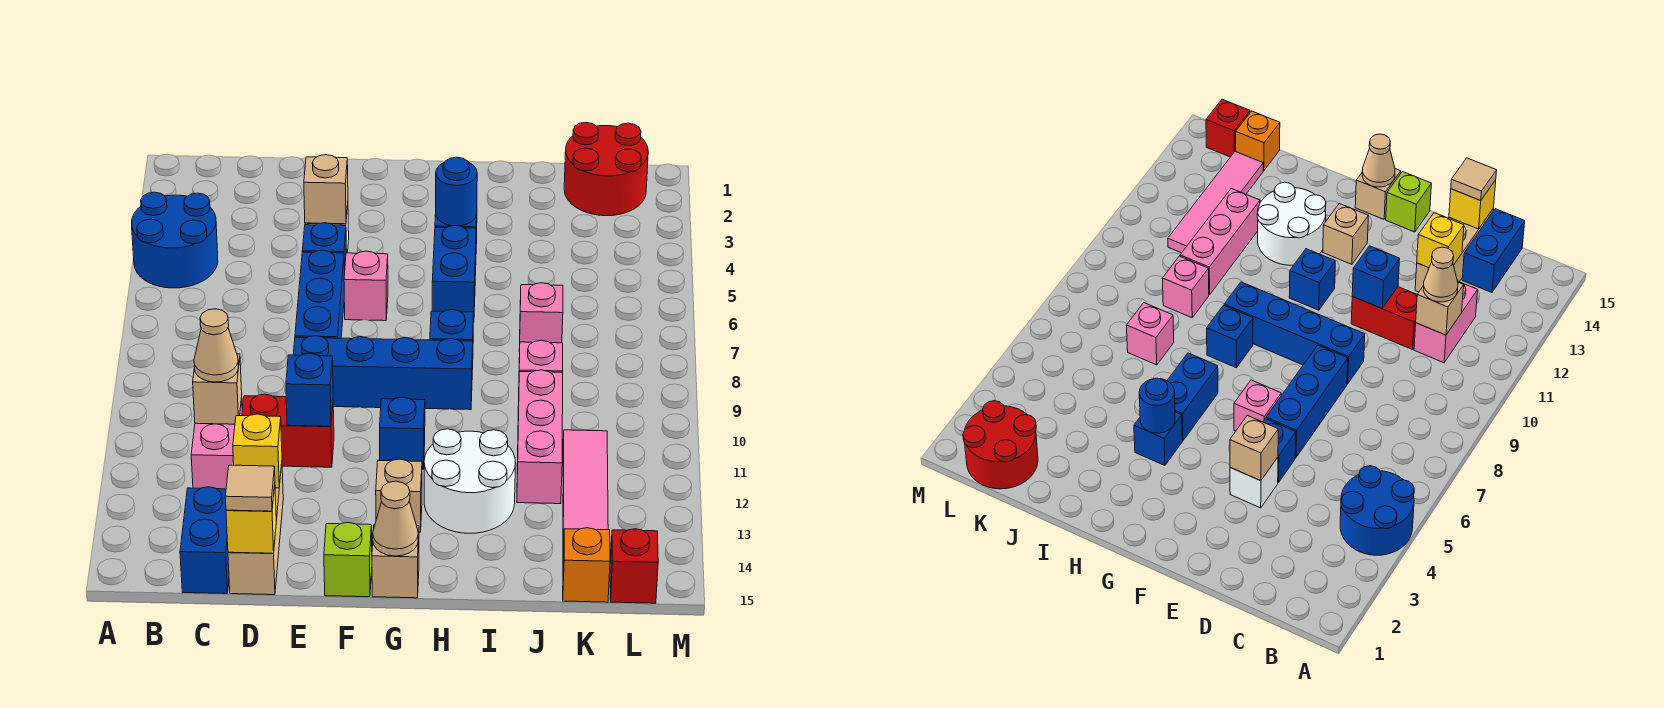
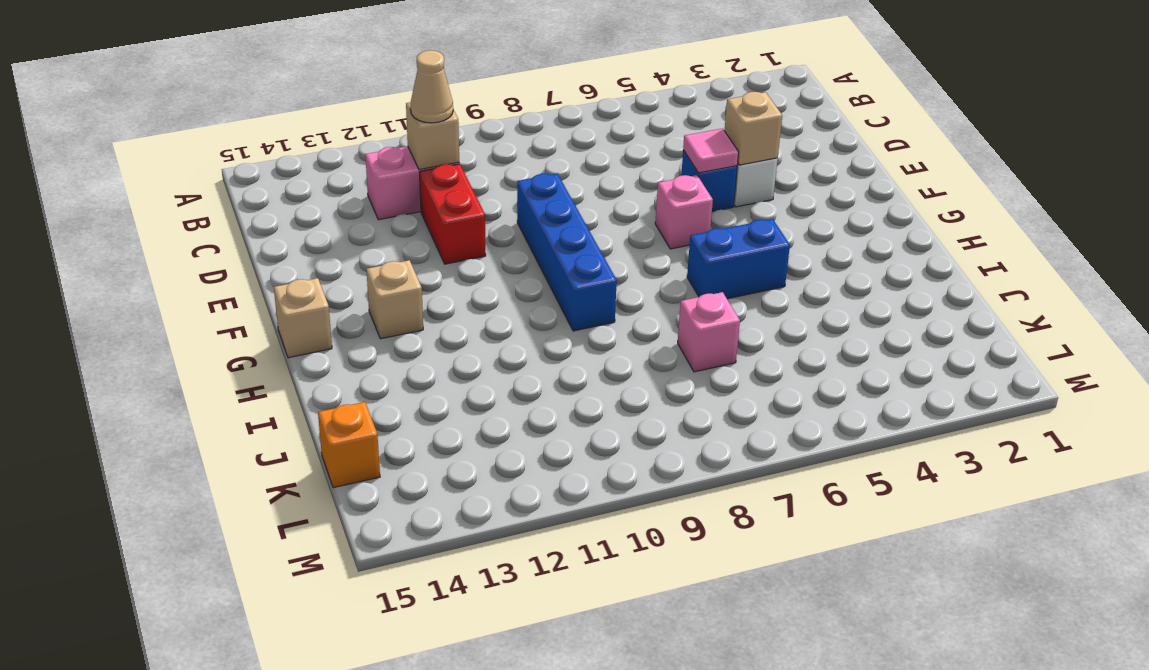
pink tile E5 level 2 -> none
none -> blue round brick A4:B5 level 1
none -> blue brick C14:C15 level 1
none -> tan brick D13:D15 level 1
none -> blue brick E6:E8 level 1

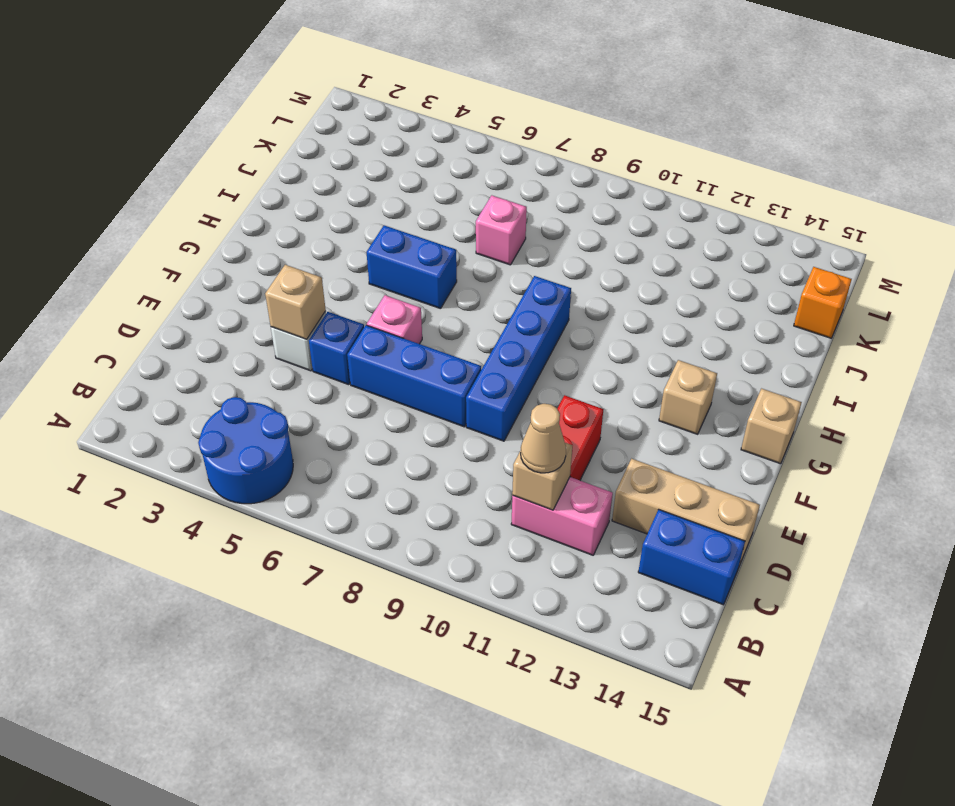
none -> lime brick F15 level 1
none -> blue brick G11 level 1
none -> blue brick H4 level 1
none -> blue brick H8 level 1

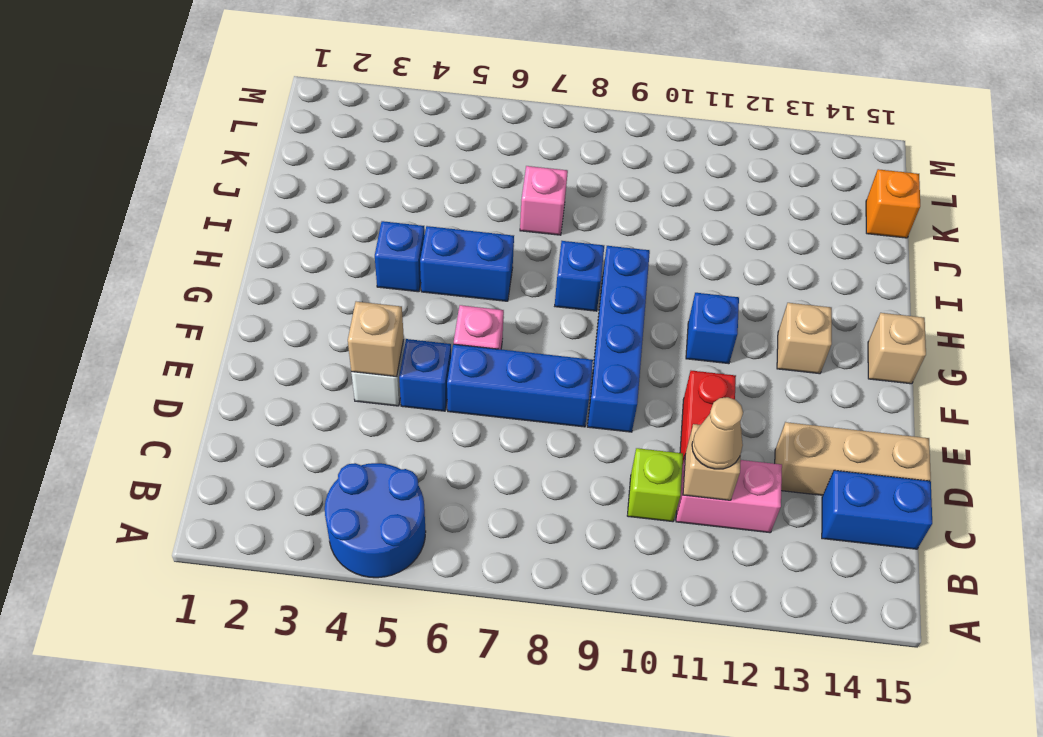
lime brick C10 level 1 -> lime brick F15 level 1
none -> white round brick H12:I13 level 1
none -> pink brick J9 level 1
none -> pink brick J10:J12 level 1
none -> red round brick K1:L2 level 1

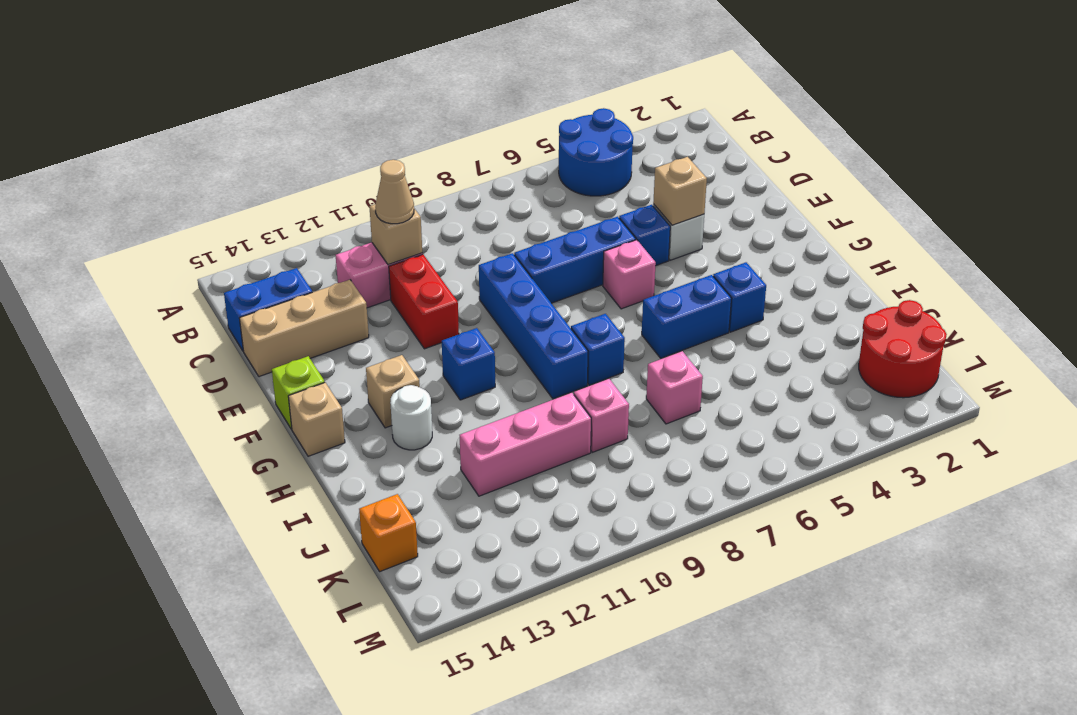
white round brick H13 level 1 -> white round brick H12:I13 level 1
none -> pink tile K11:K14 level 1
none -> red brick L15 level 1
none -> yellow brick D13 level 2
none -> yellow brick D15 level 2

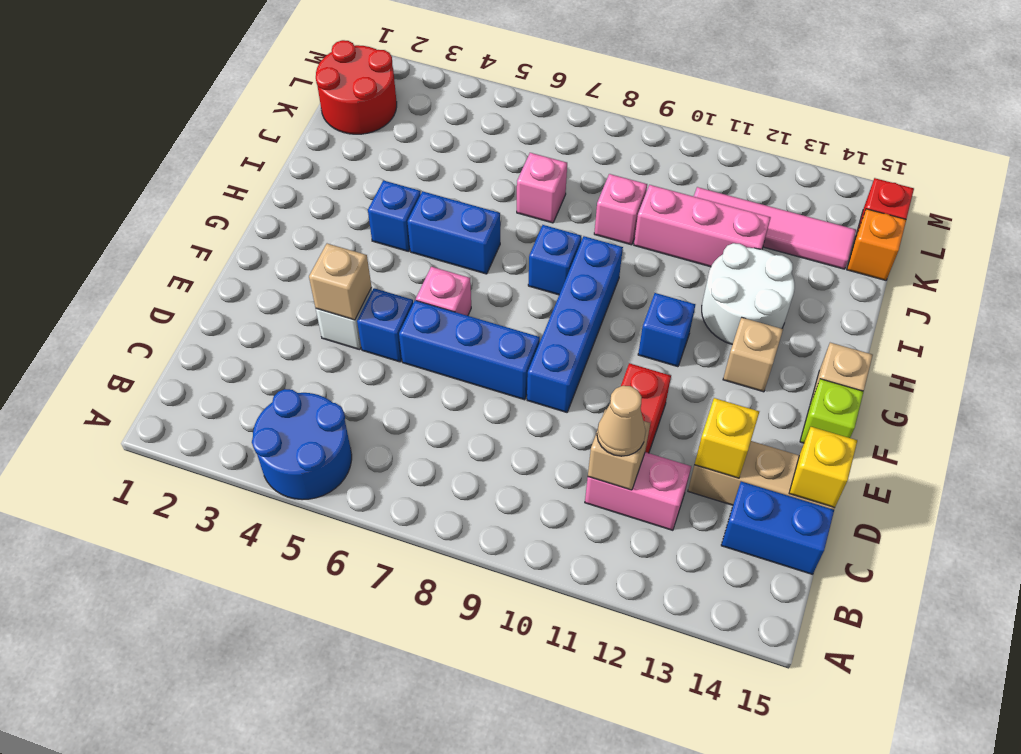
none -> blue brick E11 level 2
none -> tan cone G15 level 2
none -> blue round brick H4 level 2
none -> tan tile D15 level 3

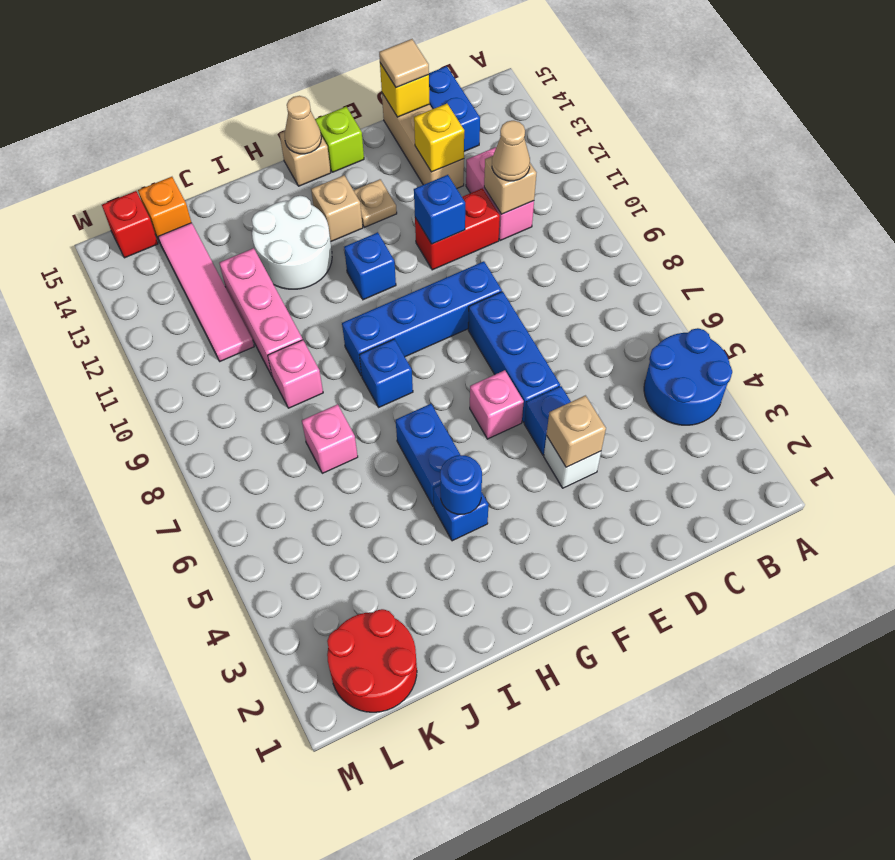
tan plate F13 level 1 -> none

